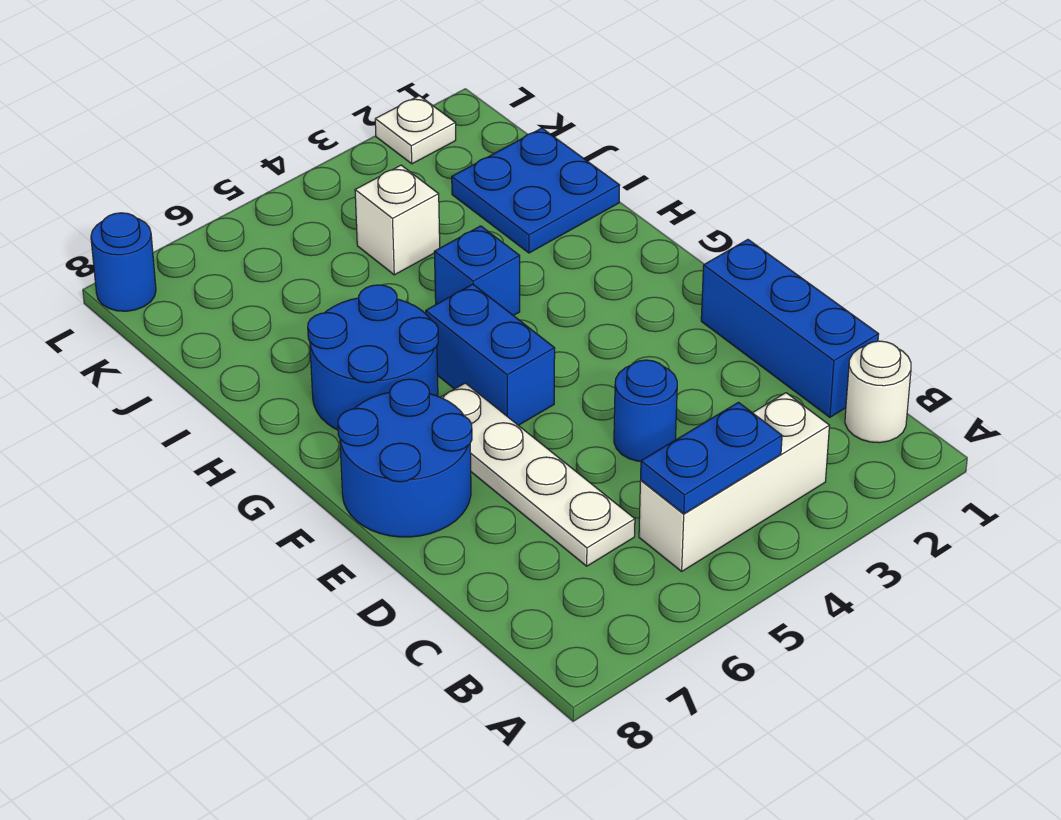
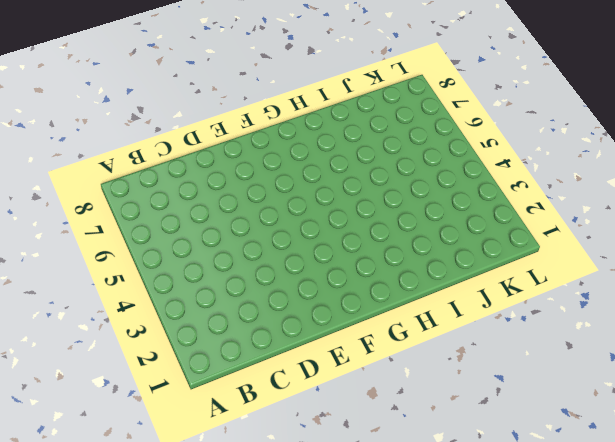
none -> white round brick B1 level 1
none -> white brick B3:B5 level 1
none -> blue brick C1:E1 level 1

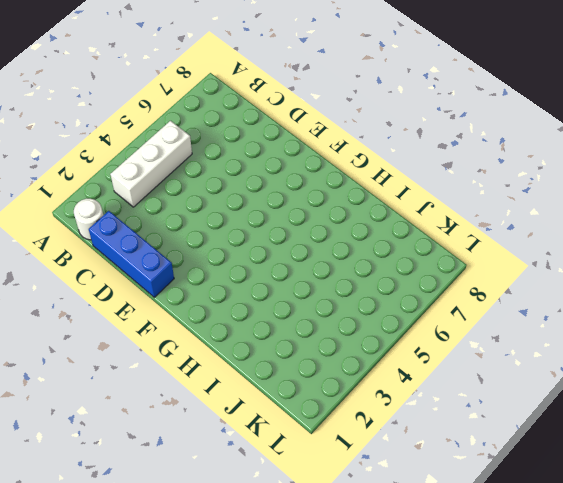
none -> white plate C6:F6 level 1
none -> blue round brick D4 level 1
none -> blue round brick E7:F8 level 1

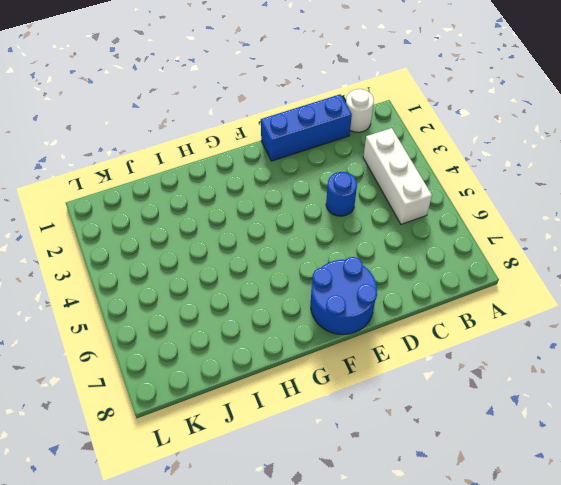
none -> white plate C6:F6 level 1
none -> blue brick F5:G5 level 1
none -> blue round brick G6:H7 level 1

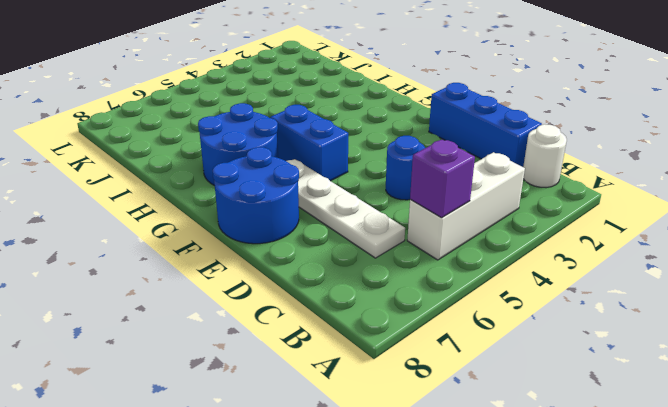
purple brick B5 level 2 -> blue plate B4:B5 level 2
none -> blue brick H4 level 1
none -> blue plate I1:J2 level 1
none -> white brick J4 level 1

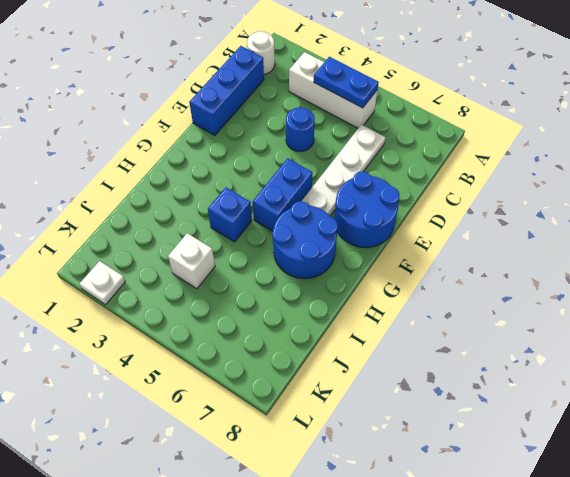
none -> blue plate I1:J2 level 1
none -> blue round brick L8 level 1

